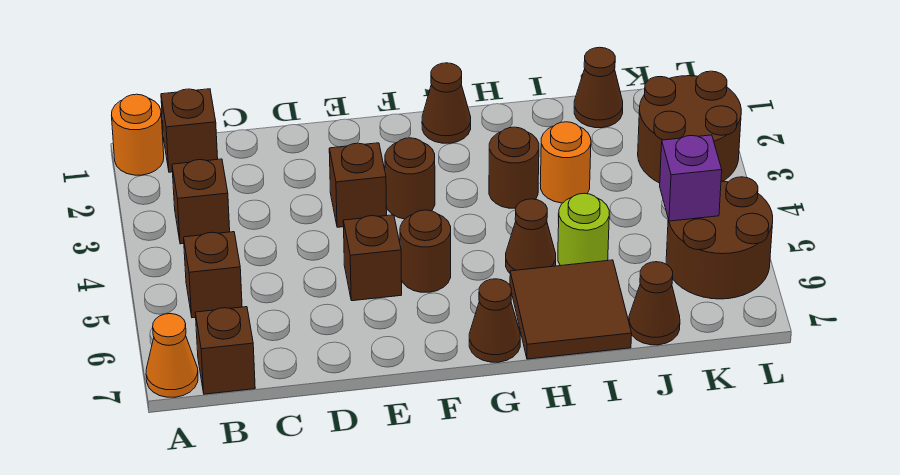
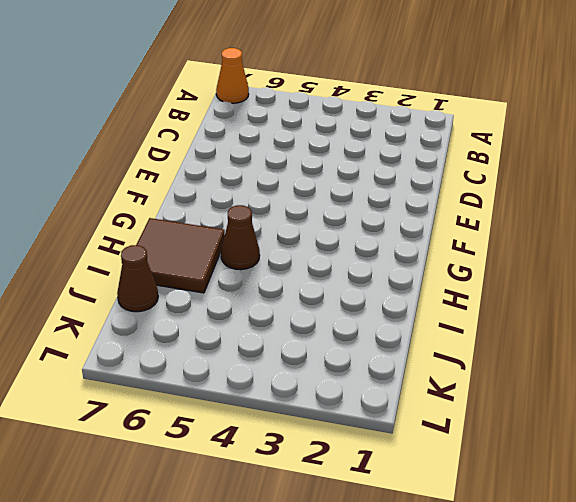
none -> orange round brick A1 level 1
none -> brown brick B1 level 1
none -> brown brick B3 level 1

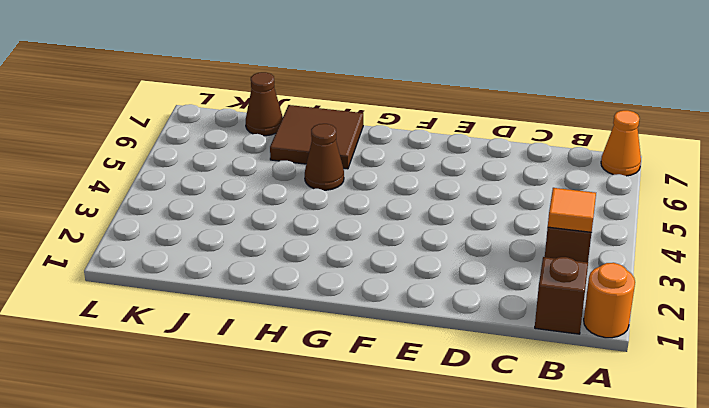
orange tile B3 level 2 -> none
none -> brown brick B5 level 1
none -> brown brick B7 level 1
none -> brown brick E3 level 1

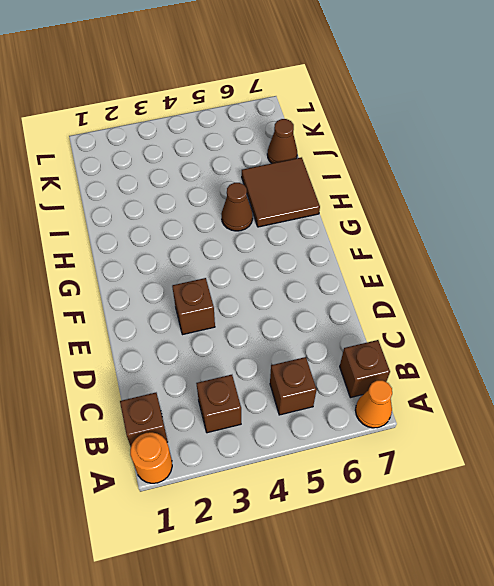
none -> brown brick E5 level 1
none -> brown round brick F3 level 1
none -> brown round brick F5 level 1

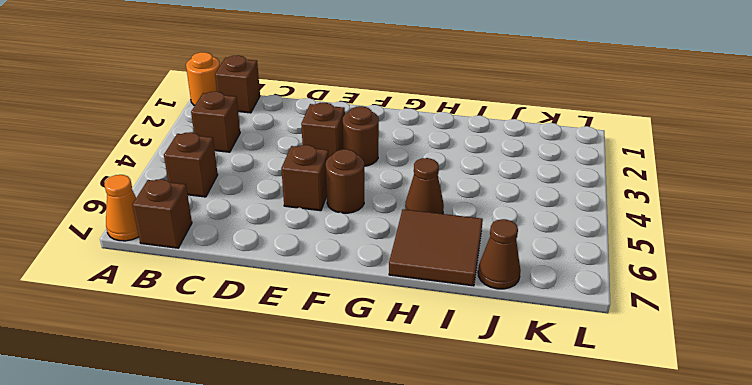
none -> brown cone G1 level 1
none -> brown cone G7 level 1
none -> brown round brick H3 level 1

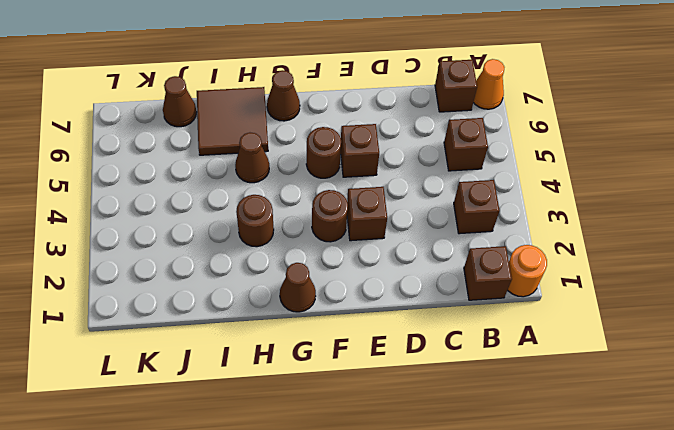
none -> orange round brick I3 level 1
none -> lime round brick I5 level 1
none -> brown cone J1 level 1

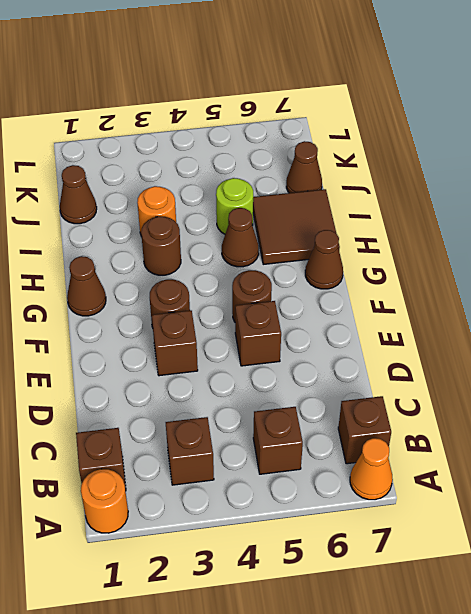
none -> brown round brick K2:L3 level 1
none -> brown round brick K5:L6 level 1
none -> purple brick K5 level 2

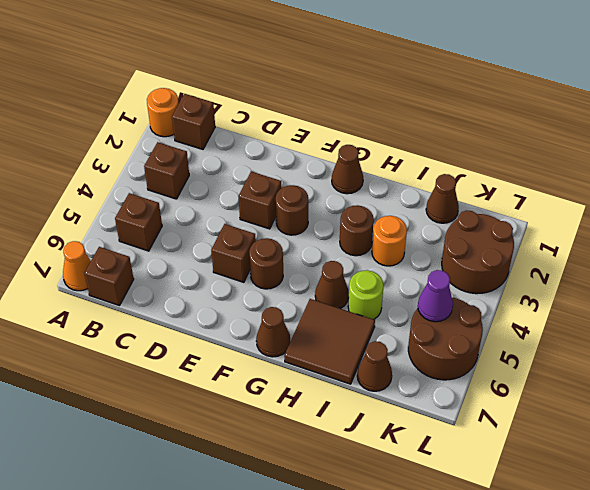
purple cone K5 level 2 -> purple brick K5 level 2

